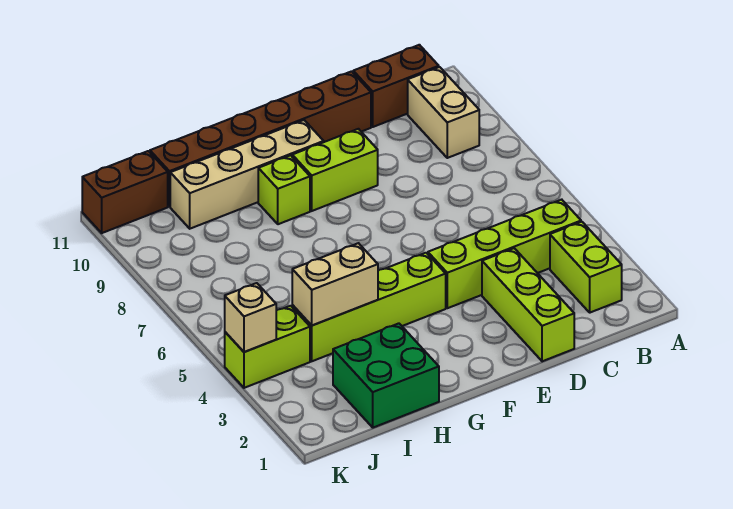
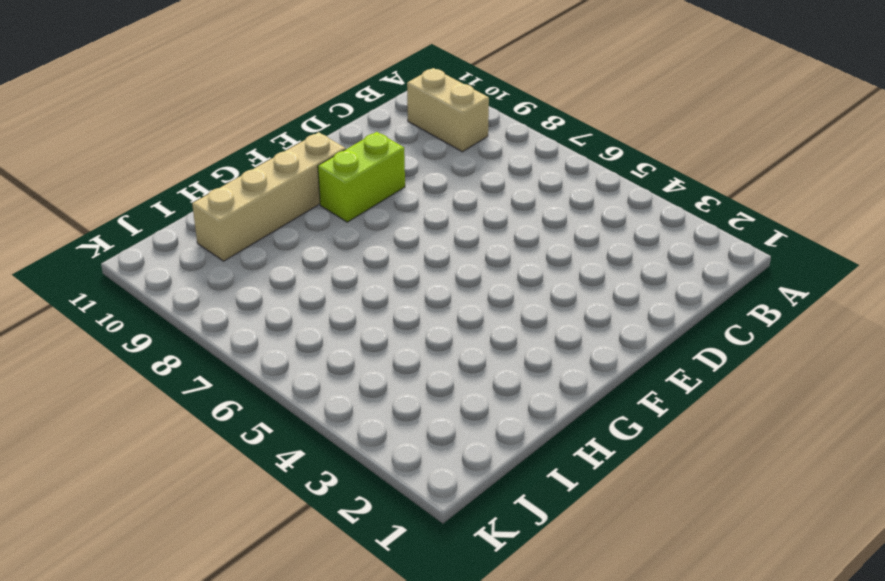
none -> lime brick B2:B3 level 1
none -> lime brick B4:E4 level 1
none -> brown brick B11:C11 level 1

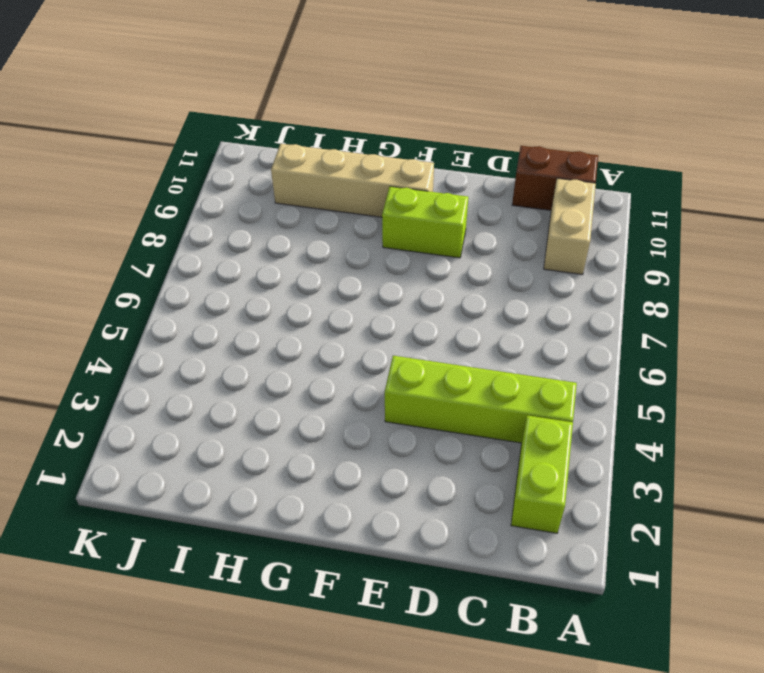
none -> lime brick D1:D3 level 1
none -> brown brick D11:I11 level 1
none -> lime brick F4:I4 level 1

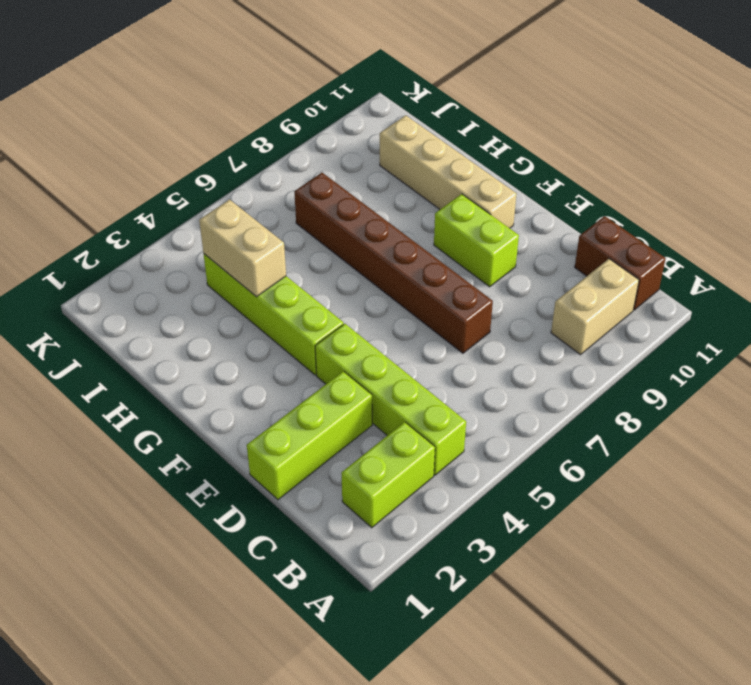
brown brick D7:I7 level 1 -> brown brick D11:I11 level 1
none -> lime brick G9 level 1
none -> green brick H1:I2 level 1
none -> lime brick J4:K4 level 1

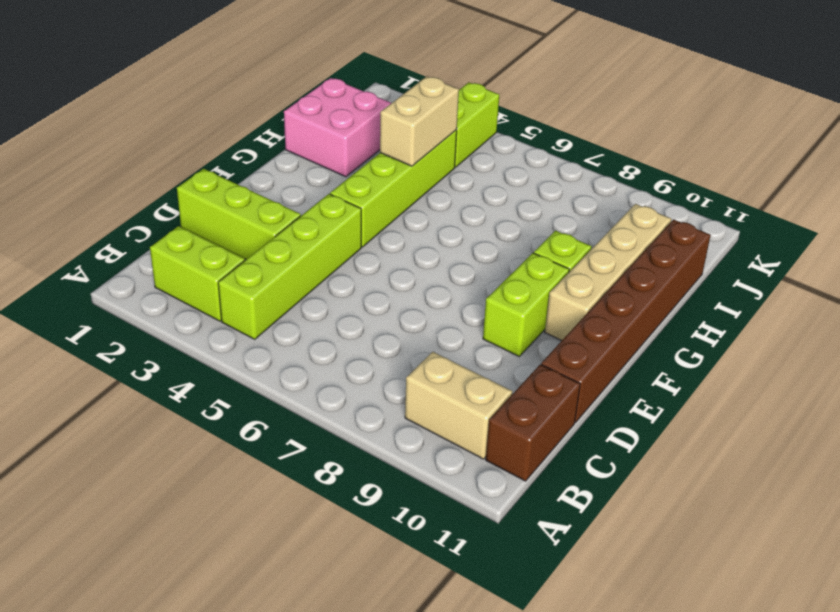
pink brick H1:I2 level 1 -> green brick H1:I2 level 1
none -> brown brick J11:K11 level 1
none -> tan brick K4 level 2

